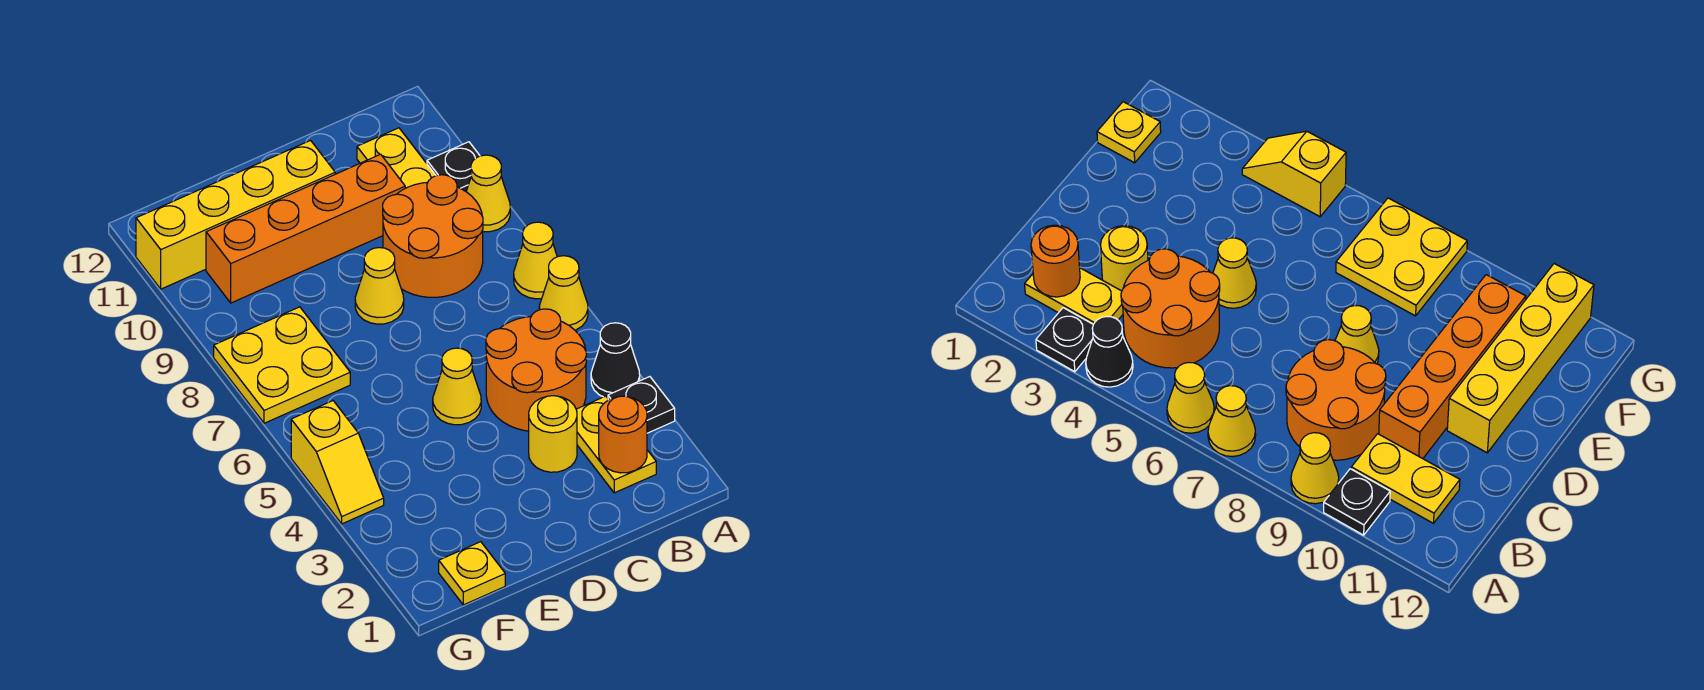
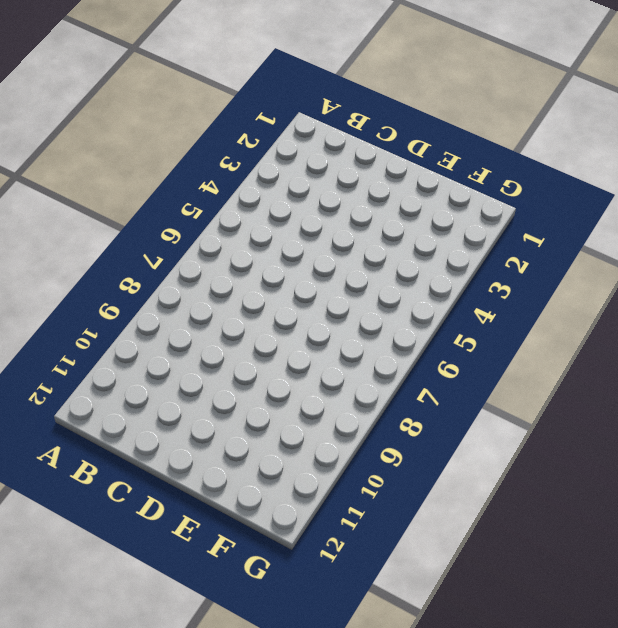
none -> black plate A3 level 1
none -> black cone A4 level 1
none -> yellow cone A6 level 1

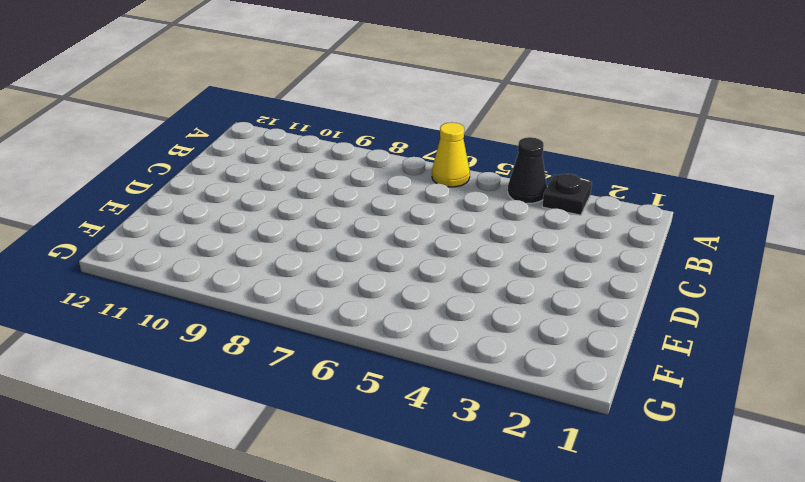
none -> yellow cone A7 level 1
none -> yellow cone A9 level 1
none -> black plate A10 level 1

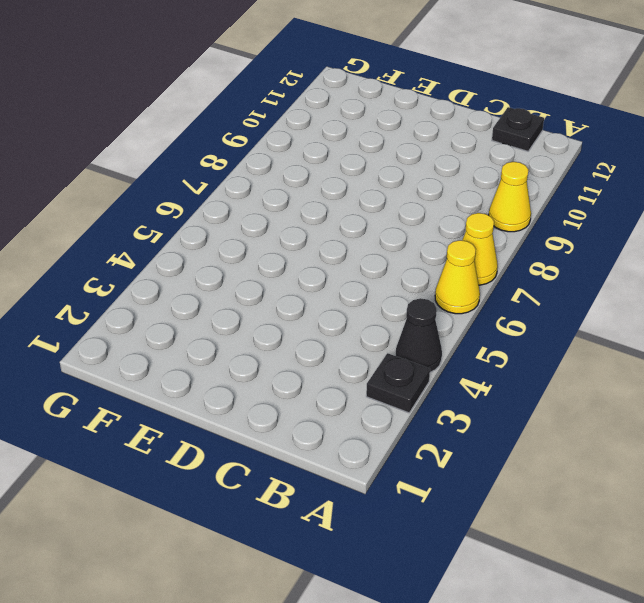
black plate B12 level 1 -> black plate A10 level 1
none -> yellow plate B2:B3 level 1
none -> orange round brick B4:C5 level 1
none -> orange round brick B8:C9 level 1

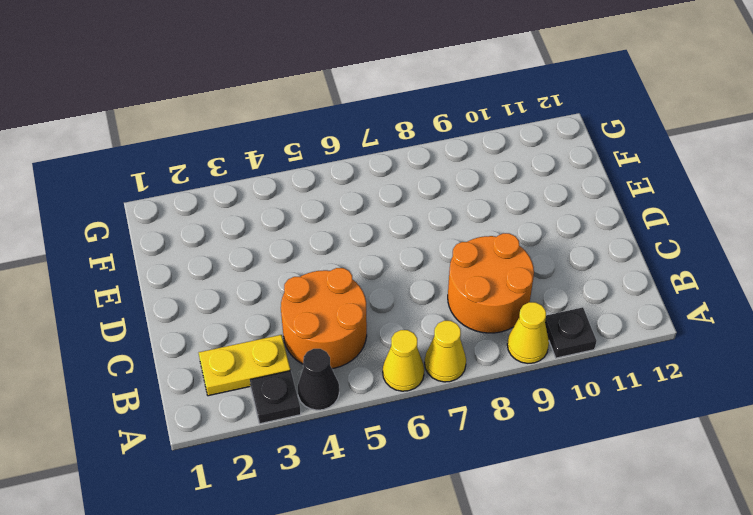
none -> yellow plate B10:B11 level 1
none -> yellow round brick C3 level 1
none -> orange brick C10:F10 level 1

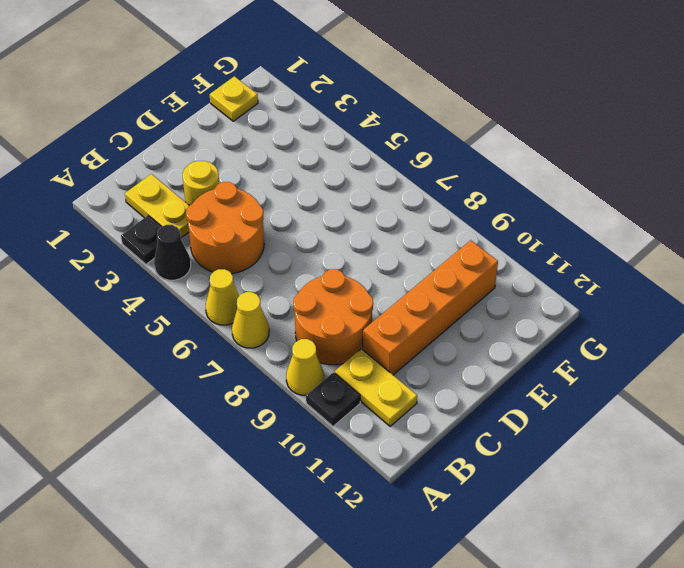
none -> yellow cone D5 level 1
none -> yellow cone D8 level 1
none -> yellow brick D11:G11 level 1

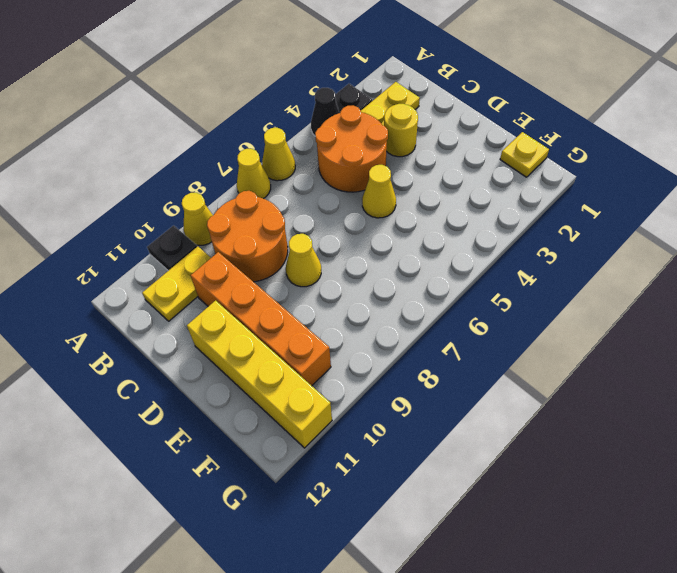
none -> yellow plate F7:G8 level 1
none -> yellow slope G4:G5 level 1 top 5
none -> orange round brick B2 level 2

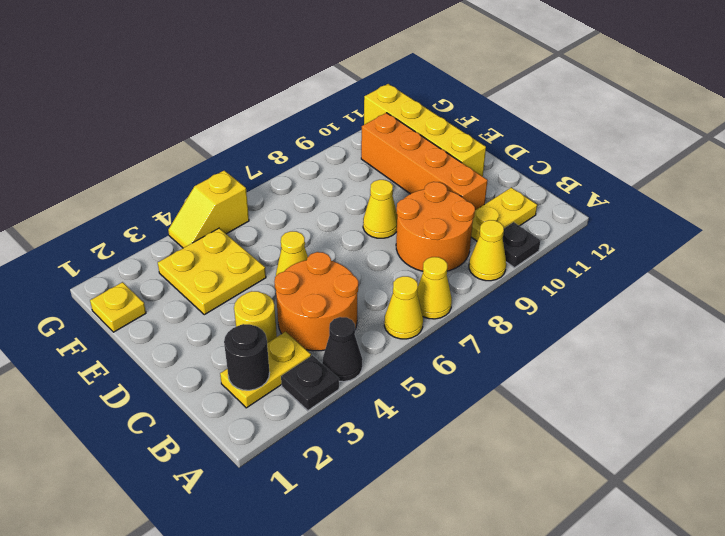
black round brick B2 level 2 -> orange round brick B2 level 2
yellow plate E3:F4 level 1 -> yellow plate F7:G8 level 1

